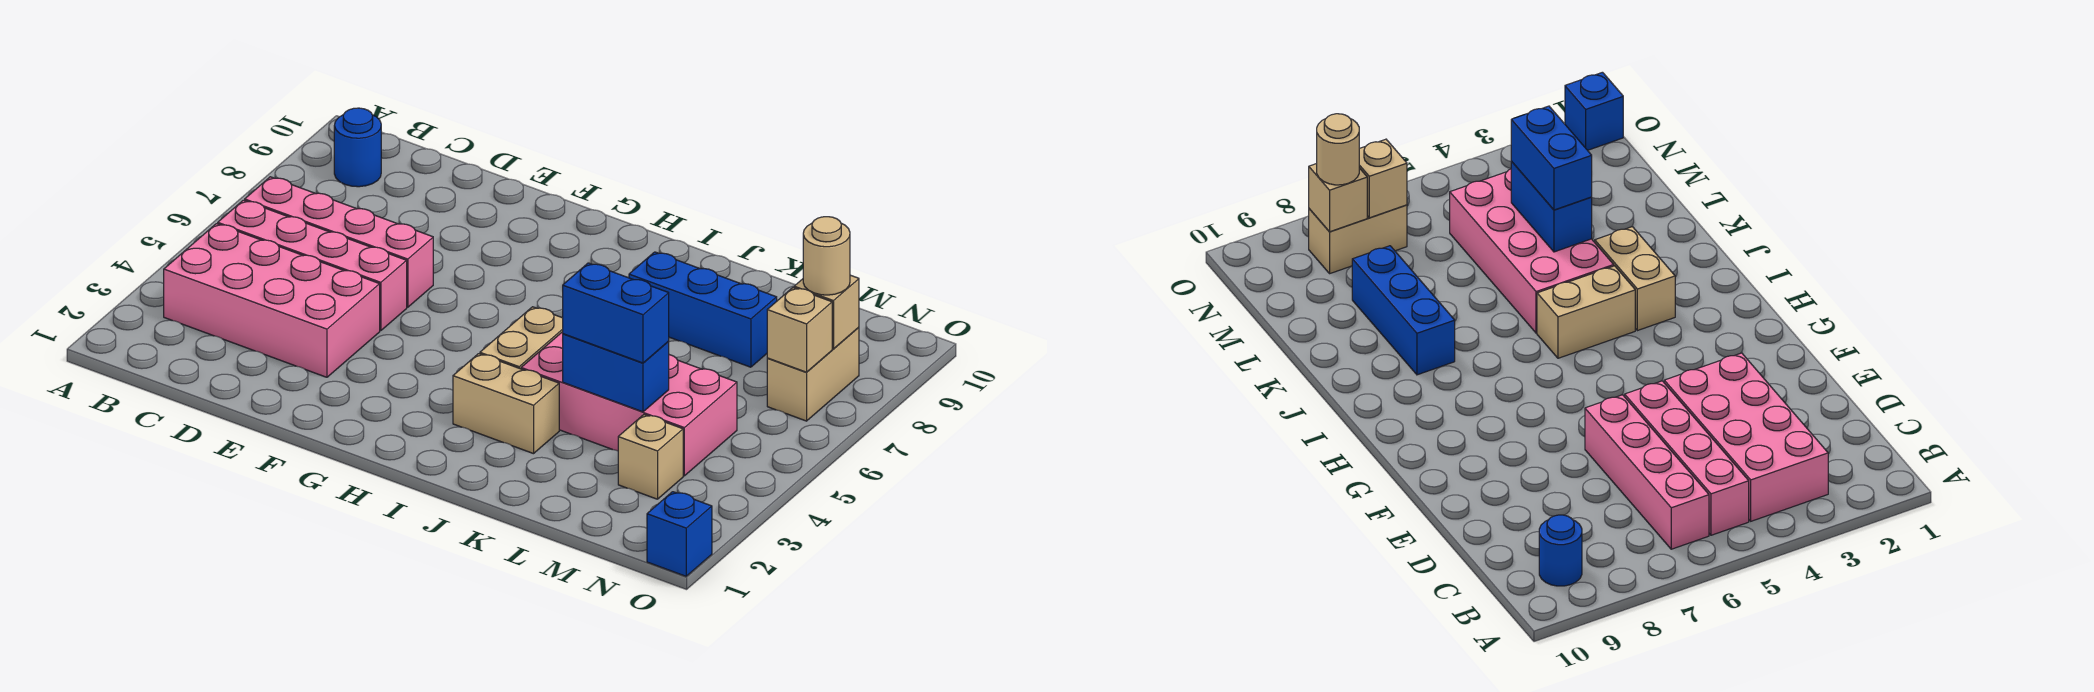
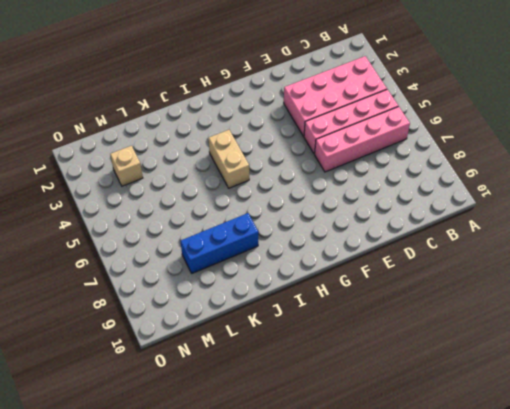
none -> blue round brick B9 level 1
none -> tan brick I3:J3 level 1
none -> pink brick J4:M5 level 1

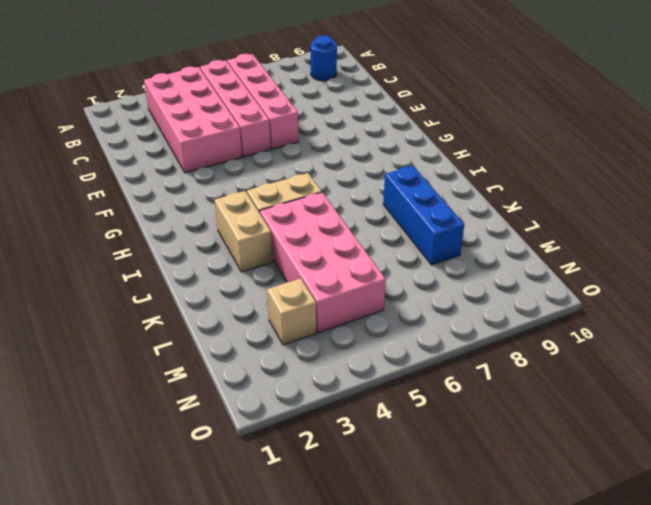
none -> tan brick N7:N8 level 1
none -> blue brick O1 level 1
none -> blue brick K4:L4 level 2

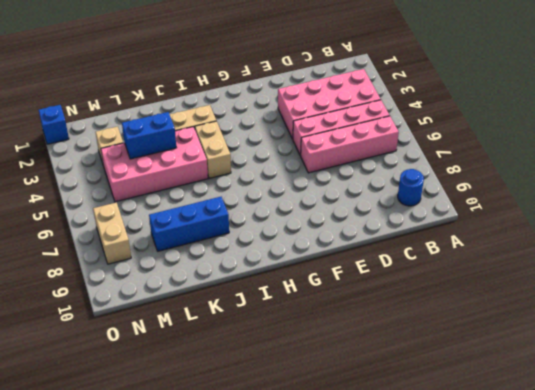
none -> tan brick N7 level 2
none -> tan brick N8 level 2
none -> blue brick K4:L4 level 3

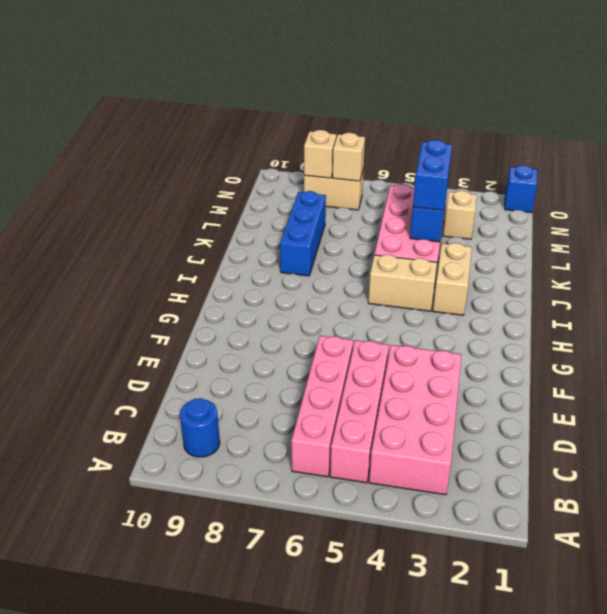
none -> tan round brick N8 level 3

